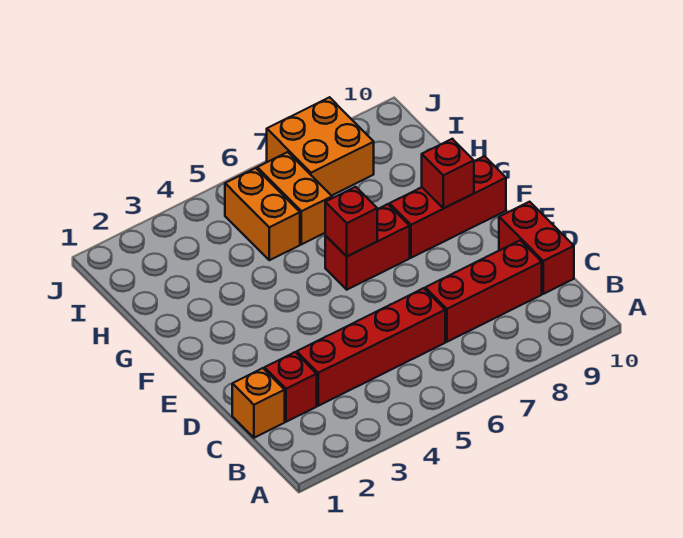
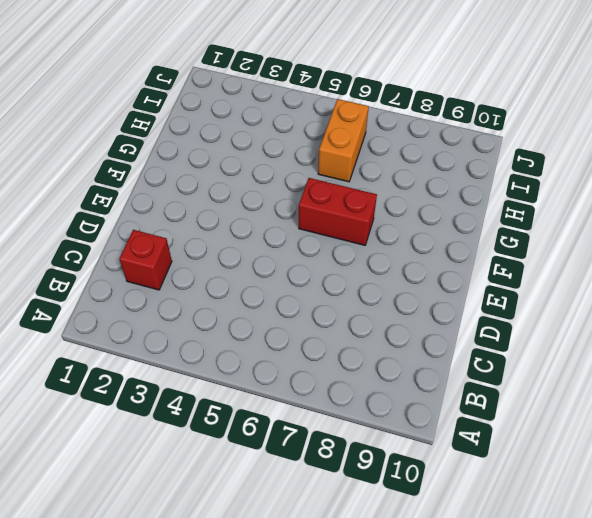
none -> orange brick C1 level 1
none -> red brick C3:C6 level 1
none -> red brick C7:C9 level 1

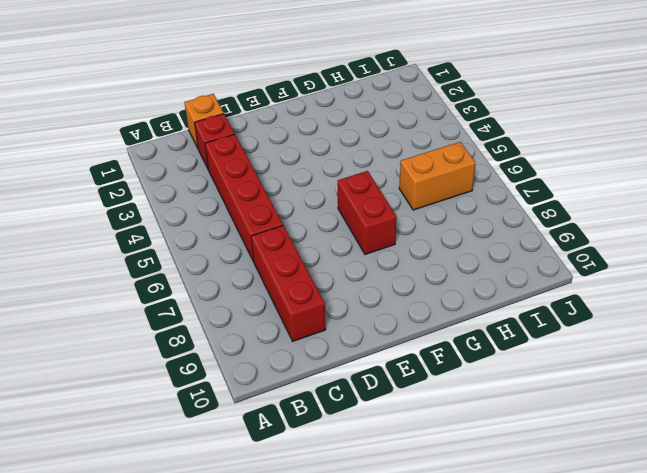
none -> red brick C10:D10 level 1
none -> red brick F8:F10 level 1
none -> orange brick H5:I5 level 1

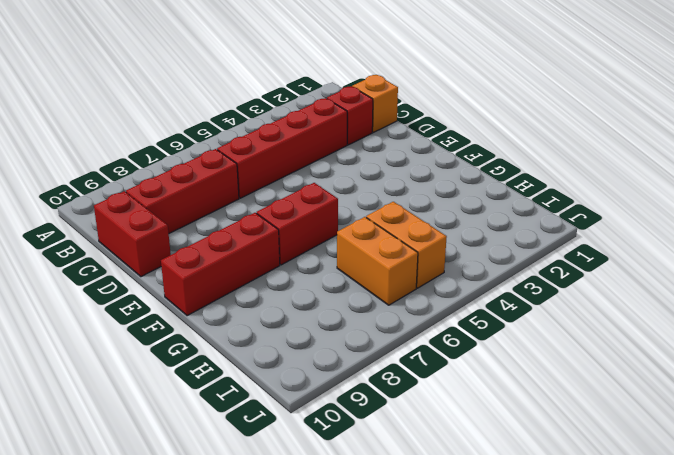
none -> orange brick I7:J8 level 1
none -> red brick F6 level 2
none -> red brick F9 level 2

